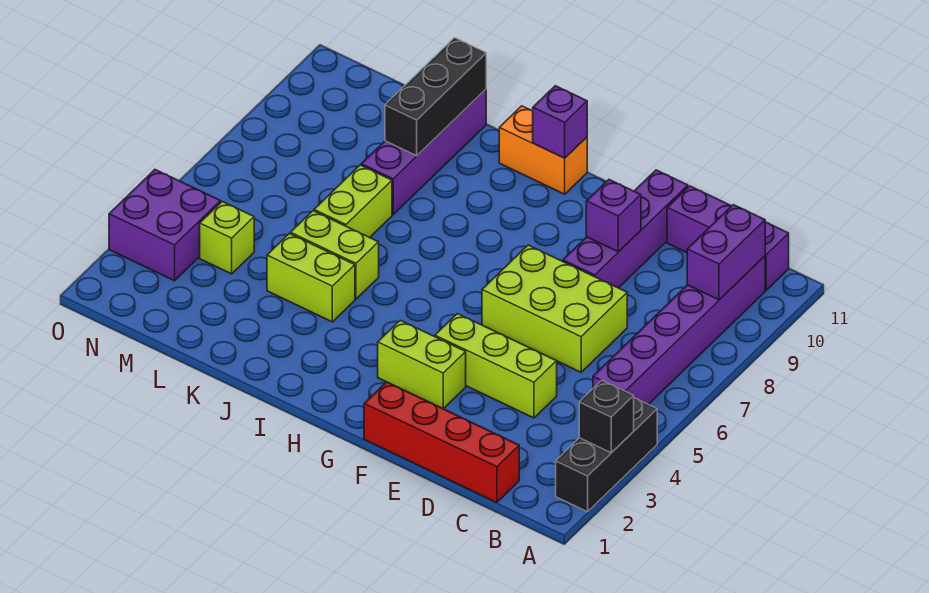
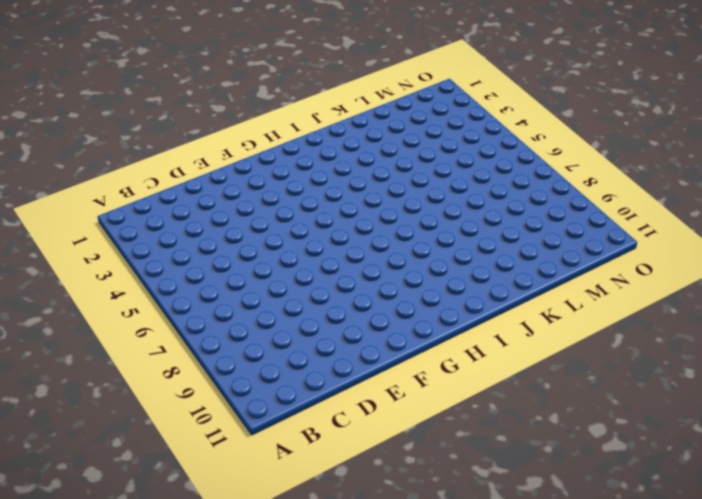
none -> black brick A2:A4 level 1
none -> purple brick B5:B10 level 1
none -> purple brick B11:D11 level 1

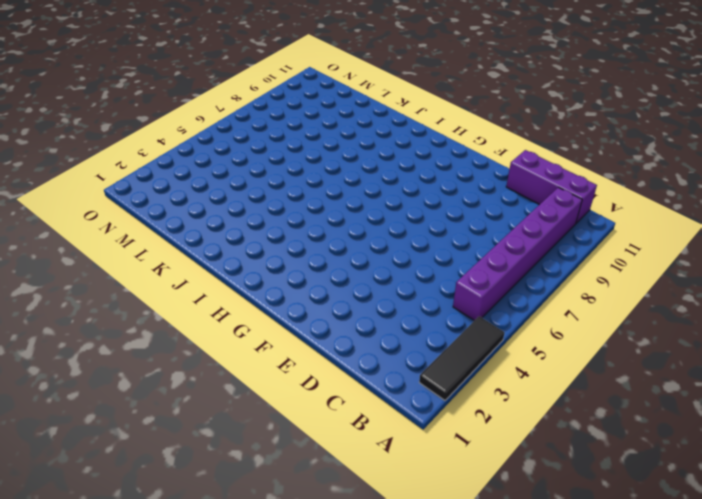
black tile A2:A4 level 1 -> black brick A2:A4 level 1
none -> red brick C1:F1 level 1
none -> lime brick D4:F4 level 1
none -> lime brick D6:F7 level 1

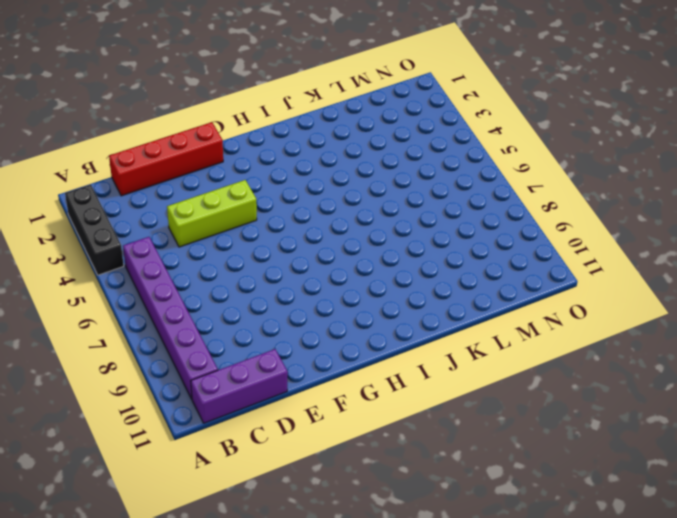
none -> lime brick D6:F7 level 1
none -> purple brick E8:E11 level 1
none -> lime brick F3:G3 level 1

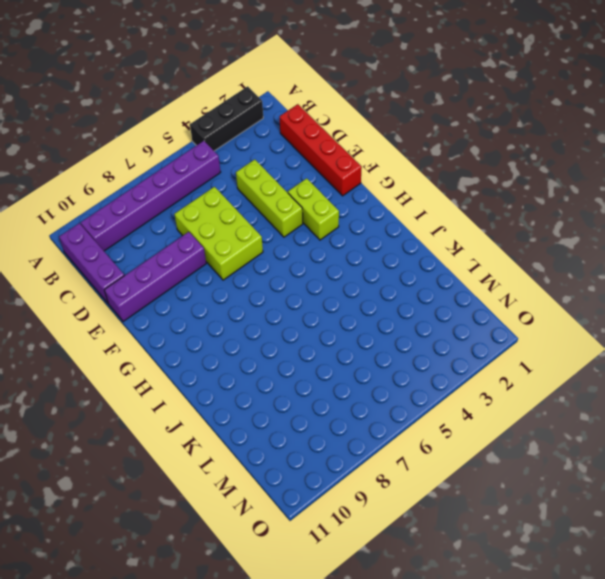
none -> orange brick H11:I11 level 1
none -> lime brick J4:K4 level 1
none -> lime brick J5:K5 level 1

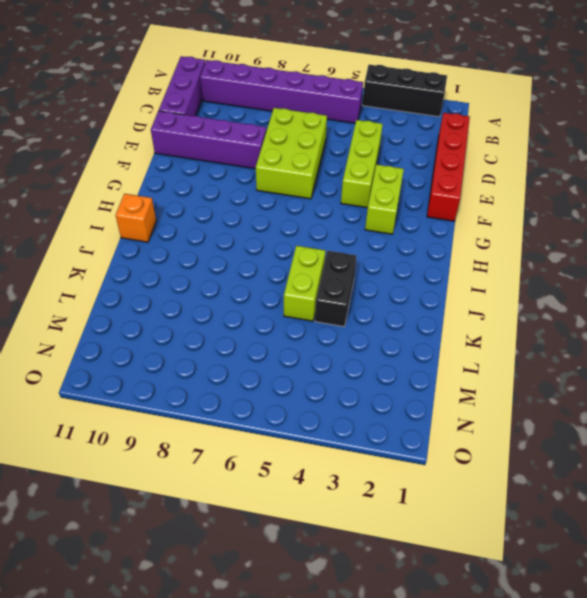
orange brick I11 level 1 -> orange brick H11:I11 level 1
black brick J4:K4 level 1 -> lime brick J4:K4 level 1
none -> lime brick K6:K7 level 1
none -> purple brick K8:K11 level 1
none -> lime brick M4 level 1

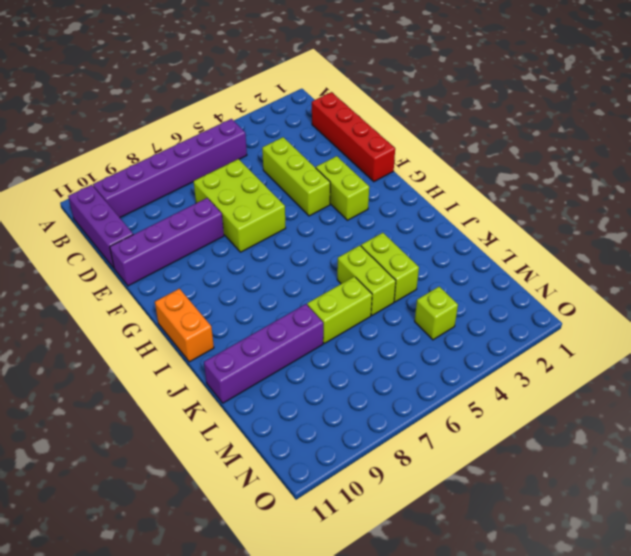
none -> black brick A2:A4 level 1
none -> purple brick N3:O4 level 1
none -> black brick A3 level 2

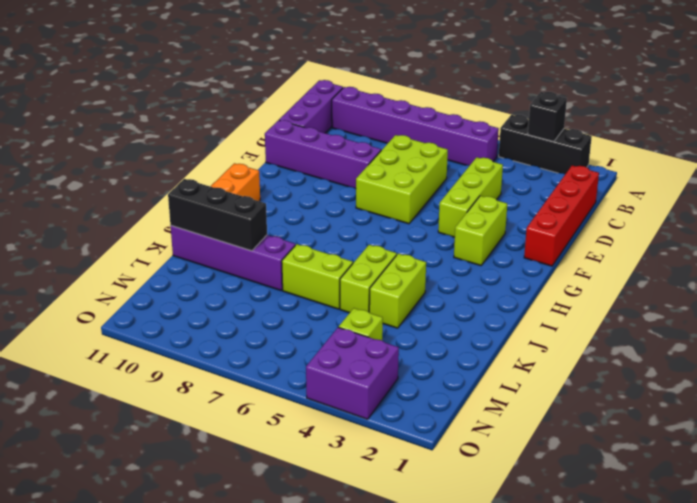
none -> purple brick B9:B10 level 2
none -> purple brick E9 level 2
none -> purple brick H11 level 2

